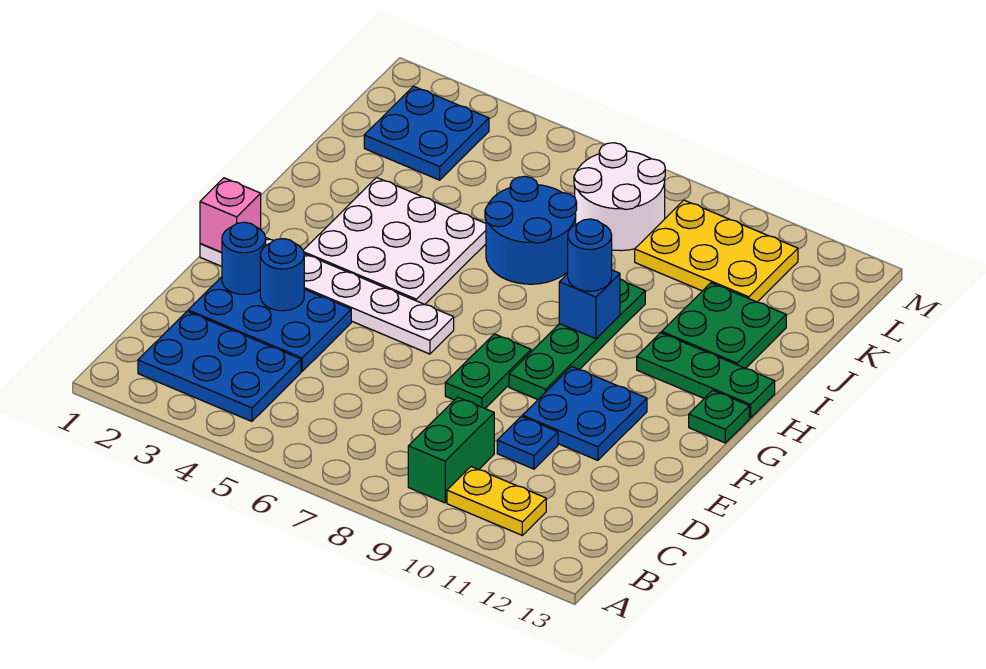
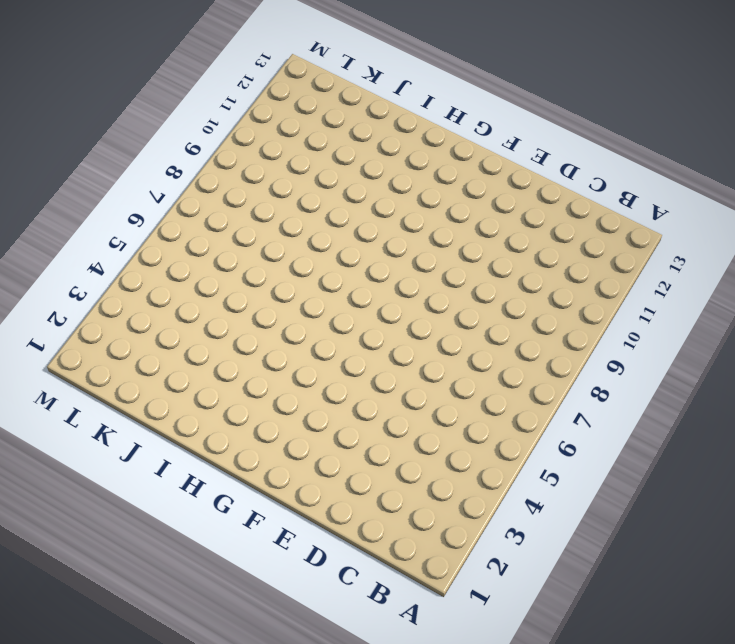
none -> blue plate B2:C4 level 1
none -> green brick B9:C9 level 1
none -> yellow plate B10:B11 level 1

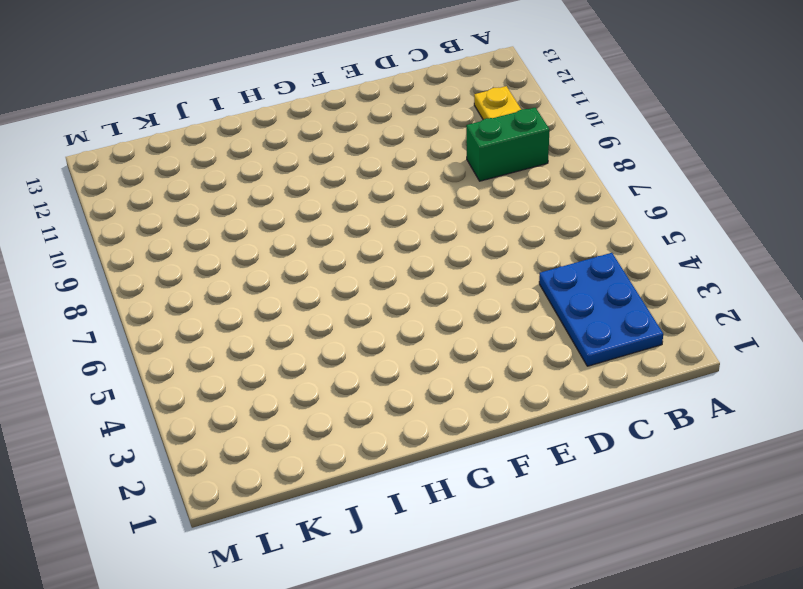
none -> blue plate D2:E4 level 1
none -> blue plate D10 level 1
none -> green plate E8:F8 level 1

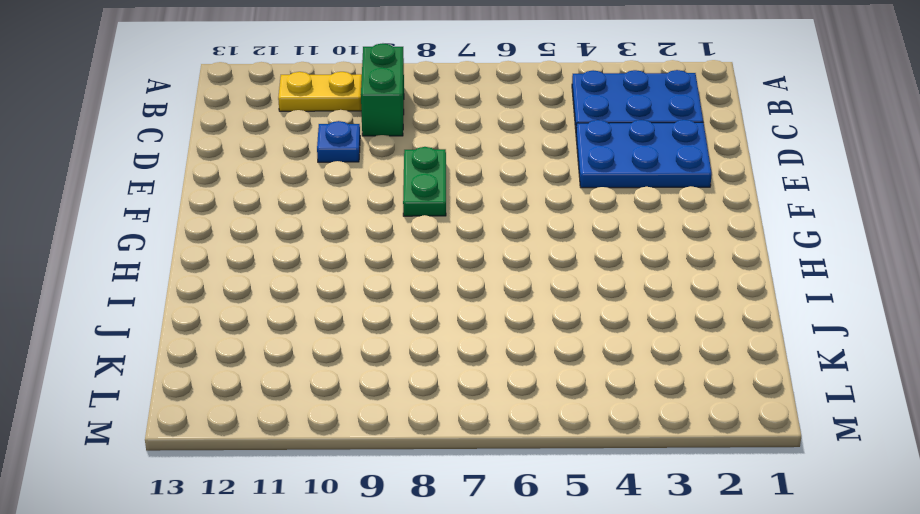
none -> blue plate E10:F11 level 1
none -> white plate F1:F6 level 1
none -> green plate F9:I9 level 1

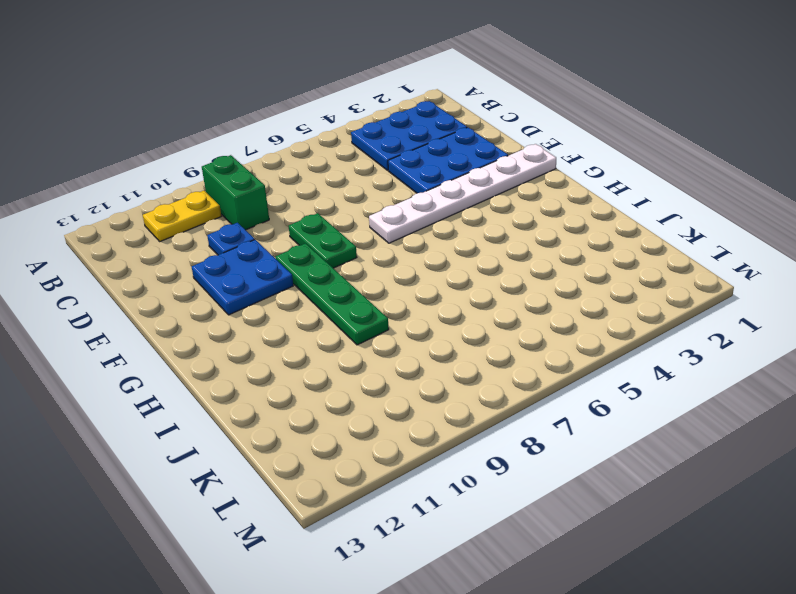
none -> white plate G3:I5 level 1
none -> green plate G13 level 1
none -> green plate H11:H13 level 1

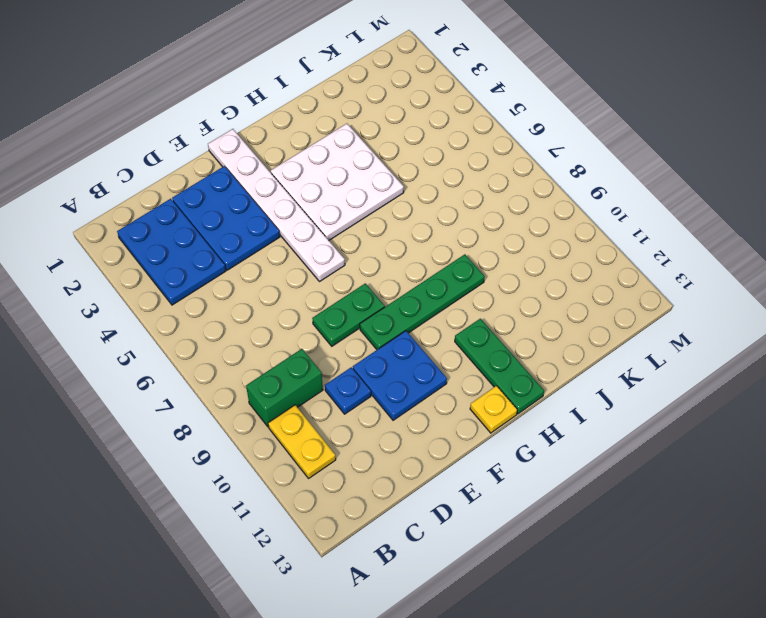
yellow plate G13 level 1 -> green plate G13 level 1
none -> blue round brick I6:J7 level 1
none -> green plate I11:J12 level 1
none -> blue plate K2:L3 level 1

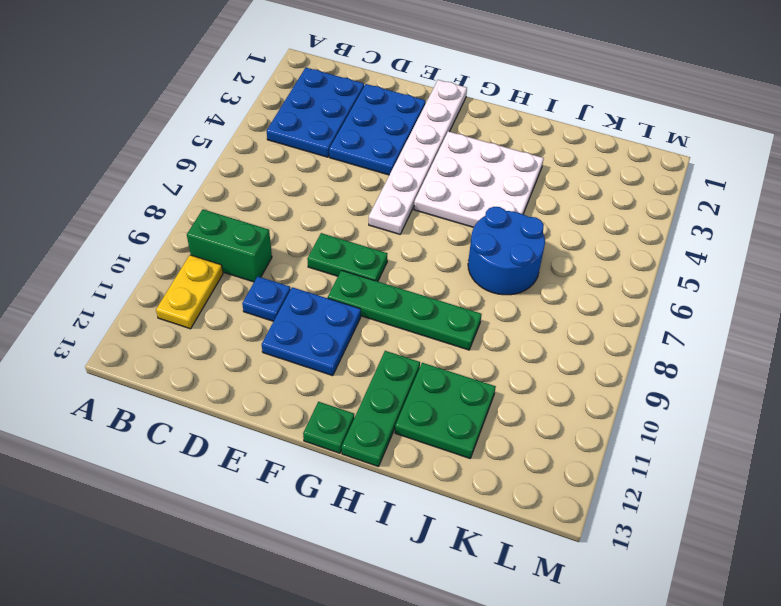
none -> blue plate K2:L3 level 1
none -> white round brick K7:L8 level 1
none -> yellow plate K9:L11 level 1

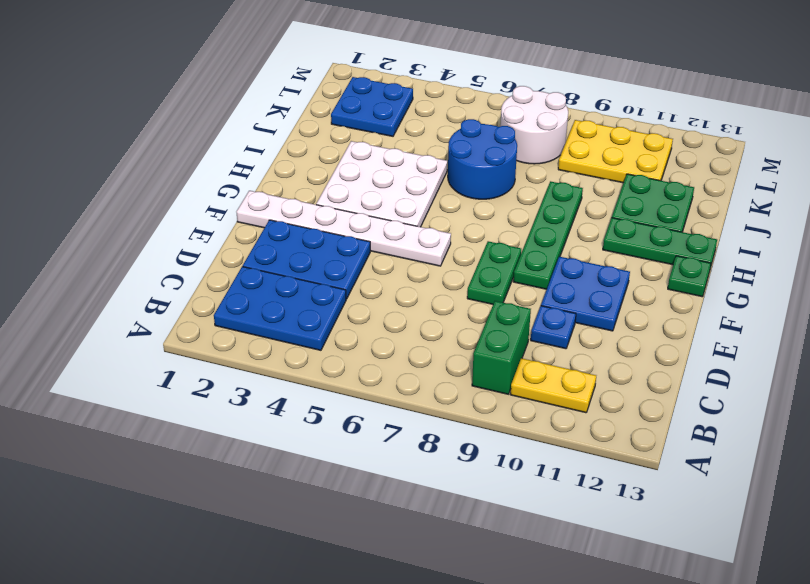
none -> blue round brick E2 level 2
none -> blue round brick E3 level 2
none -> pink brick F1 level 2

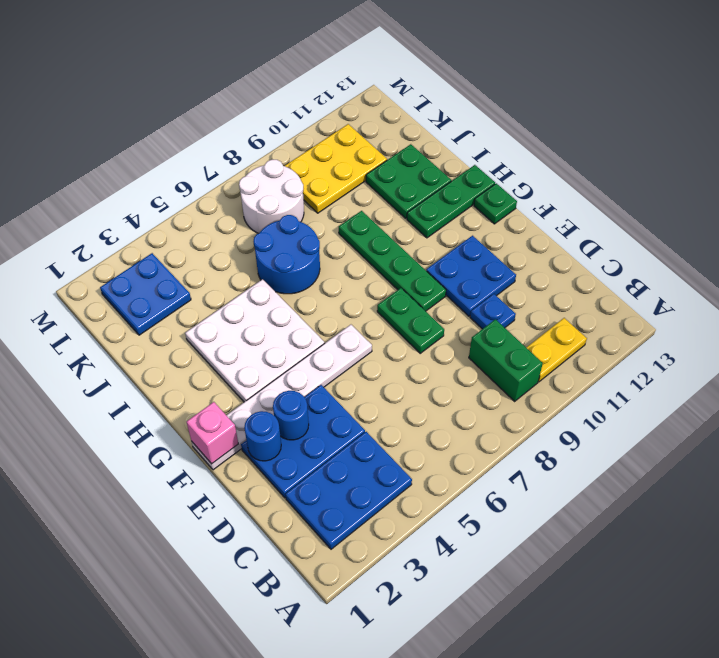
none -> blue brick H9 level 2
none -> blue round brick H9 level 3

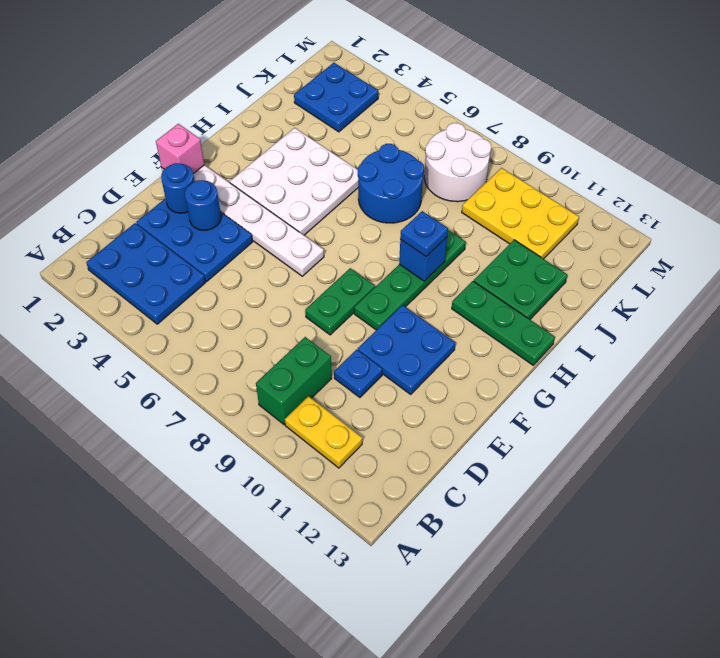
blue plate H9 level 3 -> blue round brick H9 level 3
none -> green plate G13 level 1

